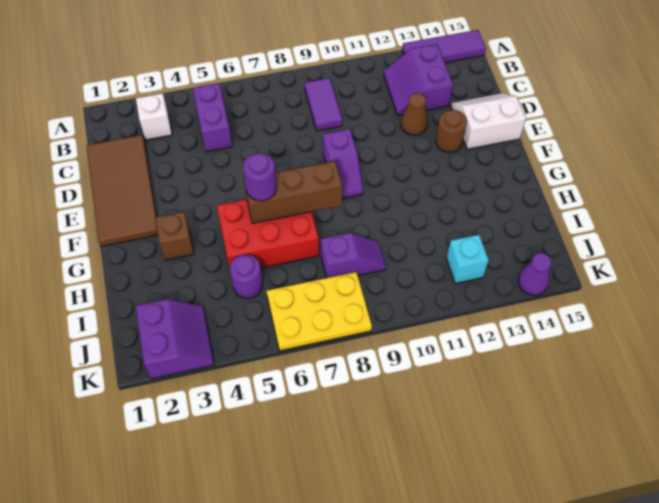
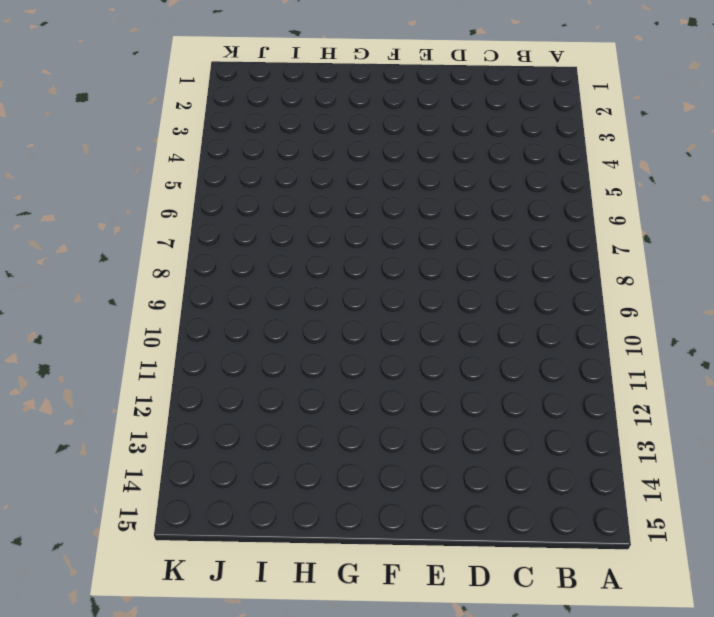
none -> purple tile A13:A15 level 1
none -> white brick B3 level 1
none -> purple brick B5:C5 level 1

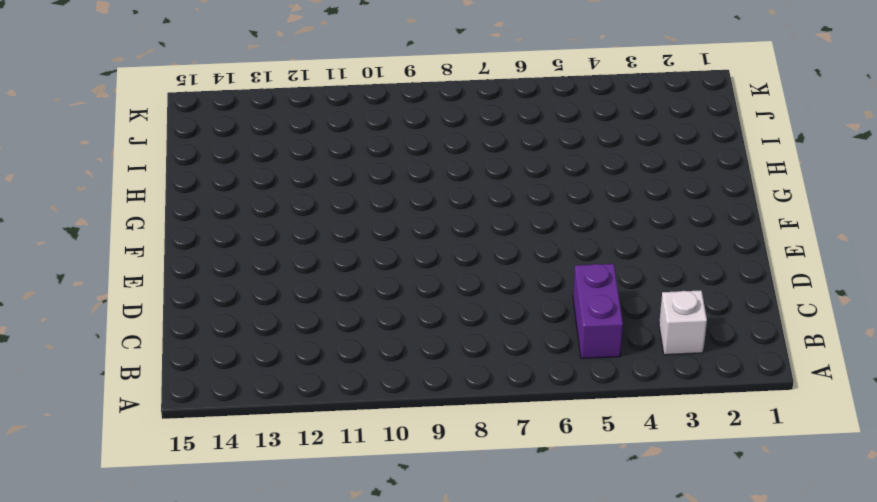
none -> purple tile A13:A15 level 1
none -> purple tile B9:C9 level 1
none -> purple slope B12:C13 level 1 top 13

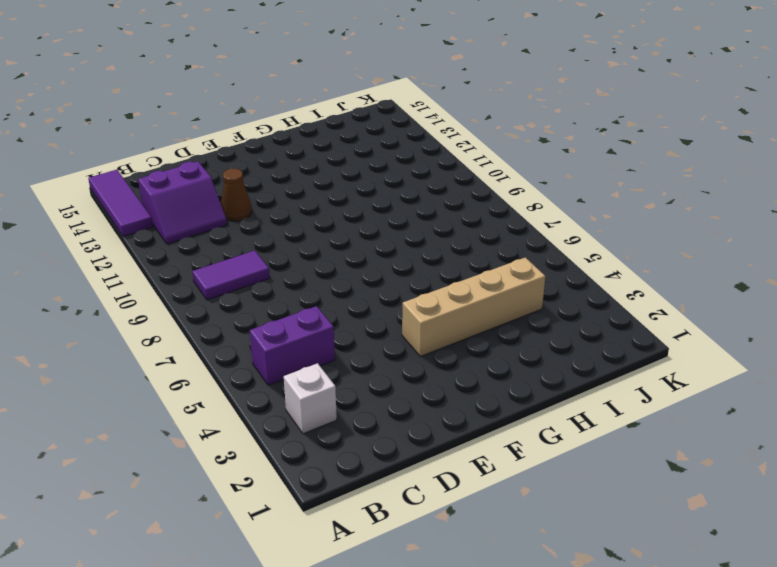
tan brick F4:I4 level 1 -> none
none -> brown tile C1:F2 level 1
none -> white slope D14:E15 level 1 top E
none -> purple slope E9:F9 level 1 top E

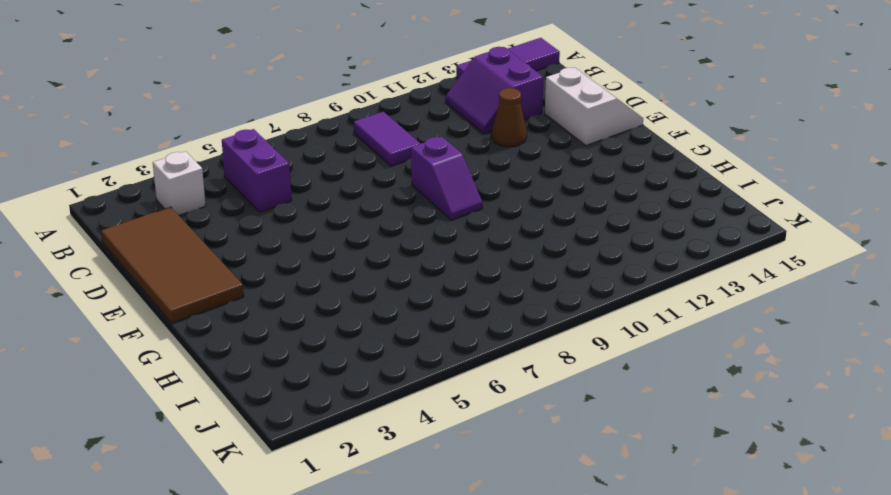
white slope D14:E15 level 1 top 14 -> white slope D14:E15 level 1 top E
none -> brown round brick E13 level 1
none -> brown brick G3 level 1
none -> red brick G5:H7 level 1

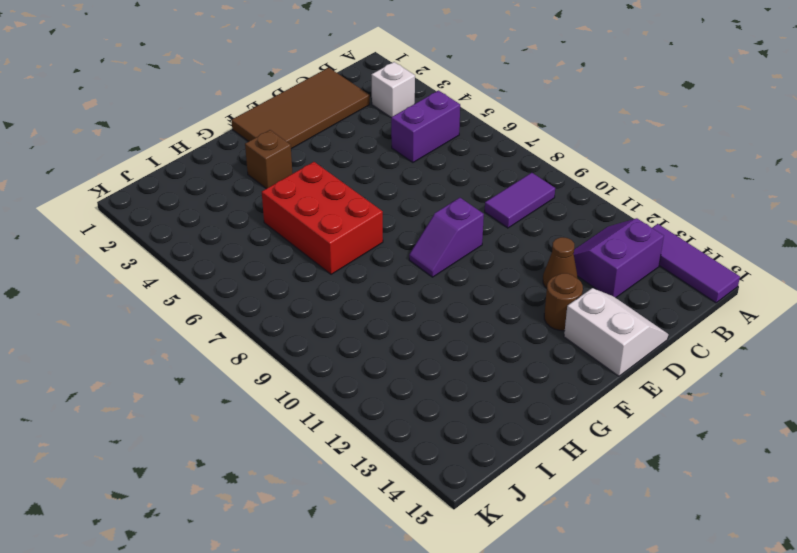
none -> purple round brick I5 level 1
none -> purple slope I8:I9 level 1 top 8
none -> purple slope J2:K3 level 1 top 2

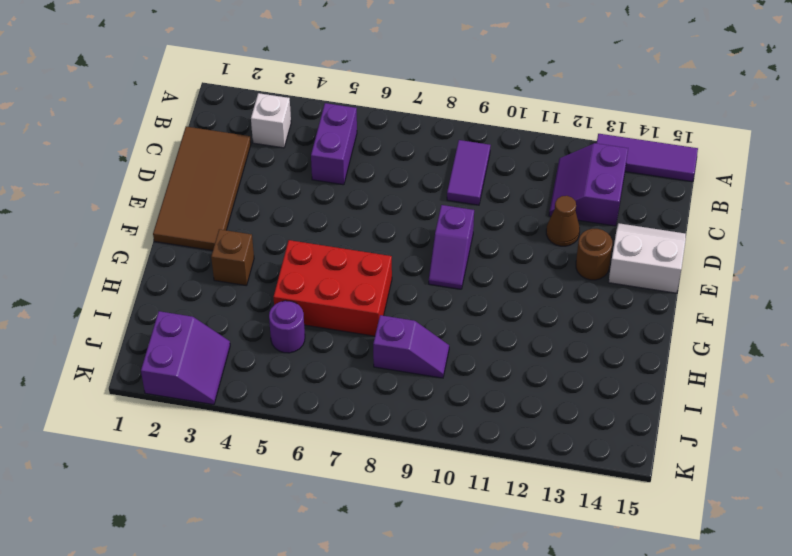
none -> yellow plate J6:K8 level 1
none -> cyan brick J12 level 1
none -> purple cone K14 level 1

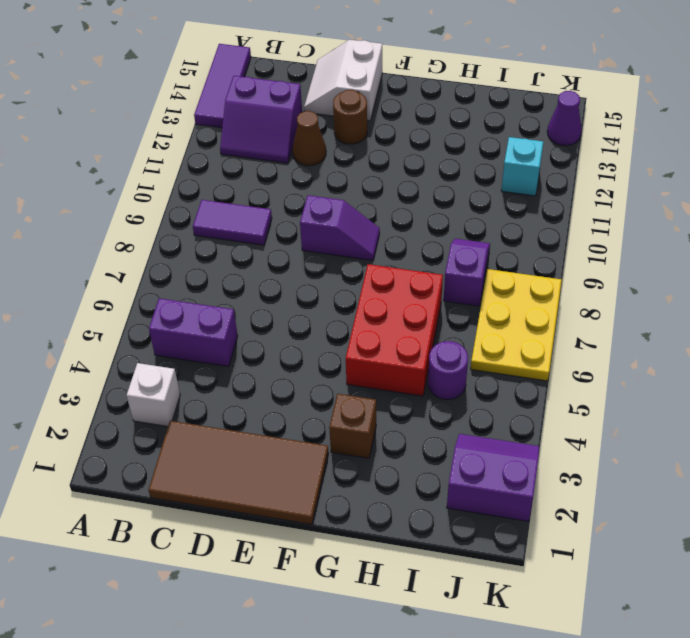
none -> brown brick G6:G8 level 2
none -> purple round brick G6 level 3

